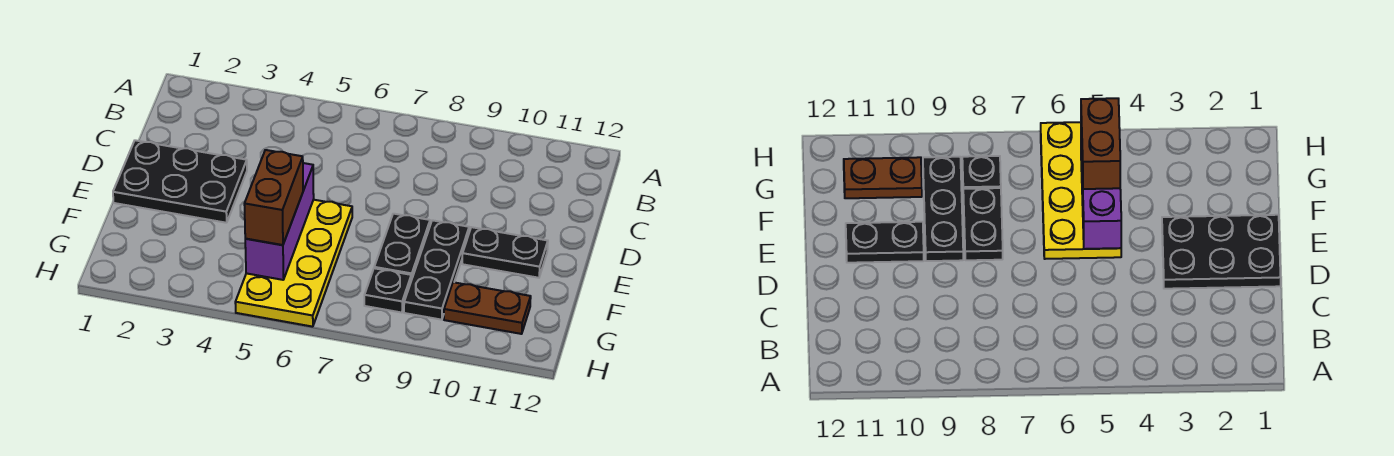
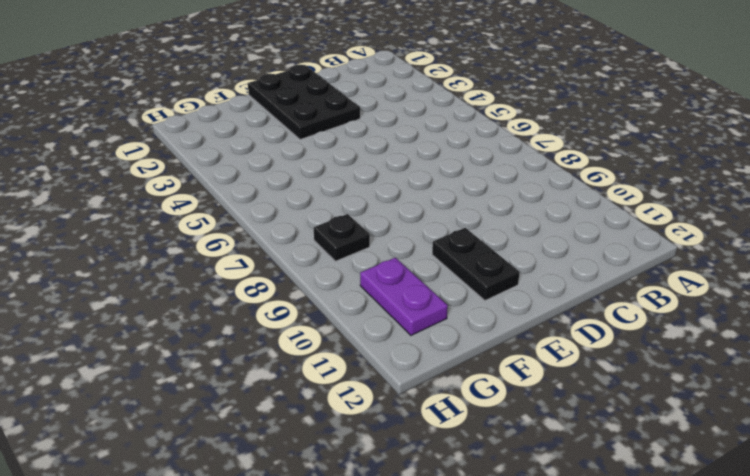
purple plate G10:G11 level 1 -> brown plate G10:G11 level 1
none -> yellow plate E5:H6 level 1
none -> black plate E8:F8 level 1

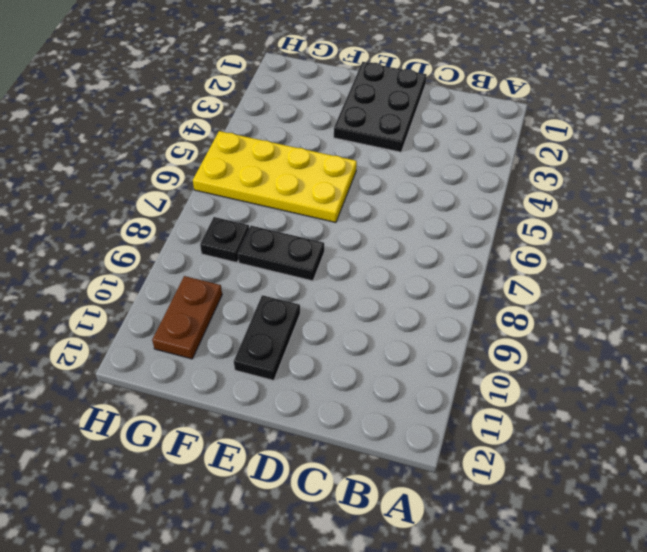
none -> black plate E9:G9 level 1
none -> purple brick E5:G5 level 2

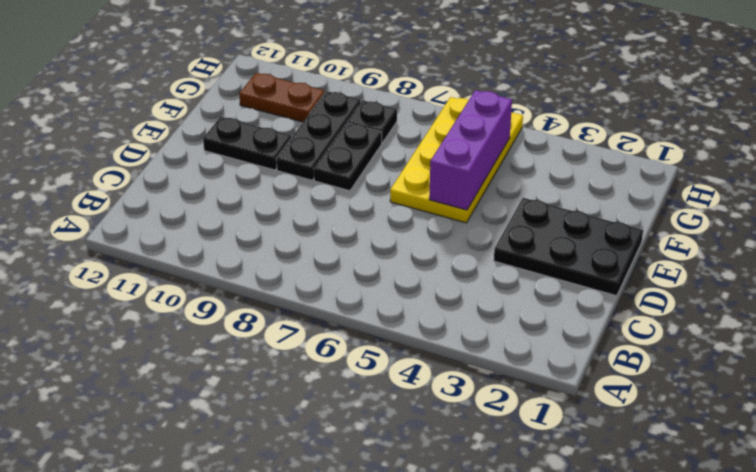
none -> brown brick F5:G5 level 3

